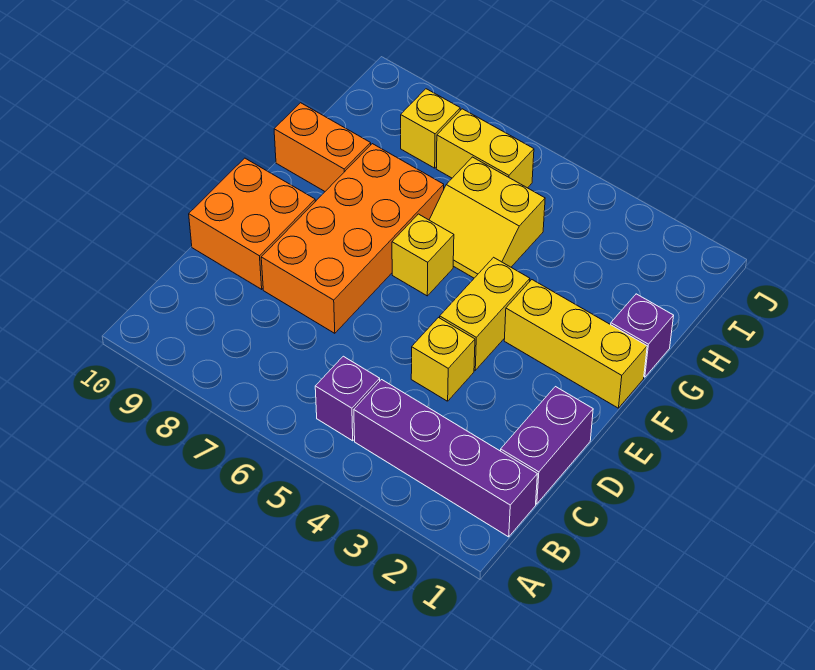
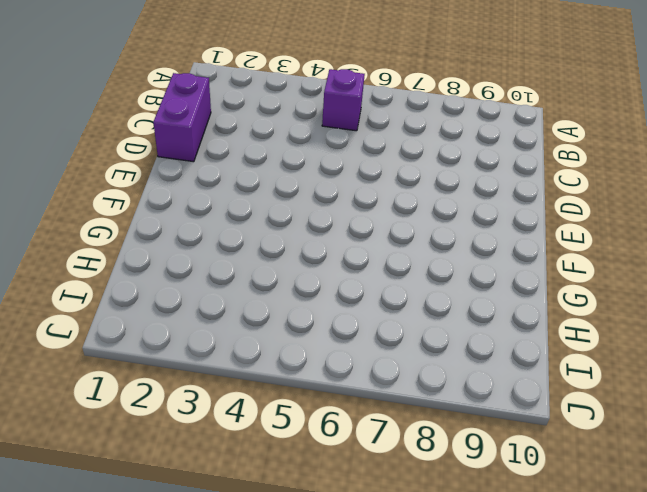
none -> purple brick B1:B4 level 1
none -> yellow brick D4 level 1
none -> orange brick D7:G8 level 1

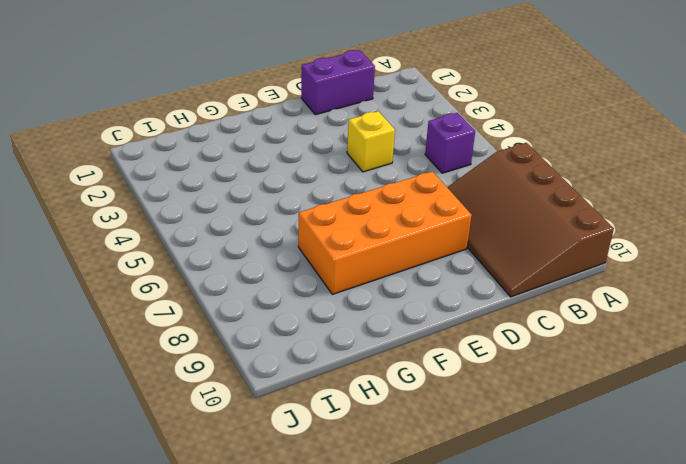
brown slope A7:C10 level 1 top A -> none
none -> purple brick B1:B4 level 1
none -> orange brick D9:E10 level 1
none -> yellow brick E4:F4 level 1

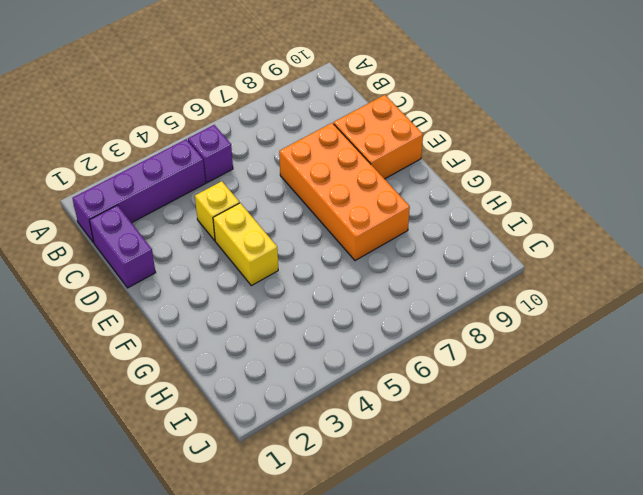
none -> yellow brick F1:F3 level 1
none -> yellow brick F6 level 1
none -> purple brick G1 level 1

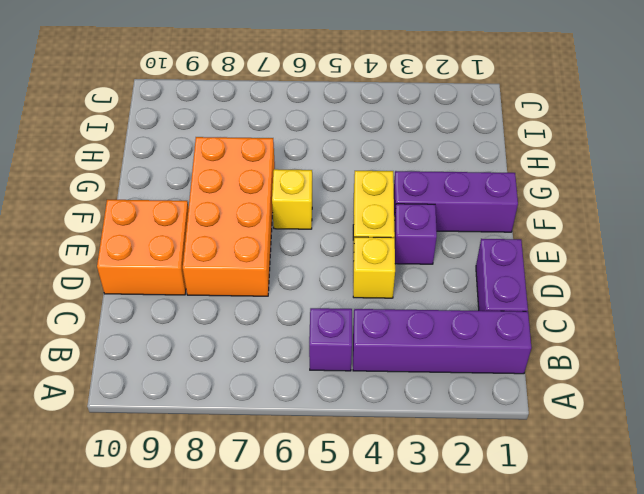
purple brick E3 level 1 -> purple brick G1 level 1
purple brick F1:F3 level 1 -> yellow brick F1:F3 level 1
none -> yellow slope G5:H6 level 1 top H
none -> orange brick G9:G10 level 1
none -> yellow brick I6:I7 level 1

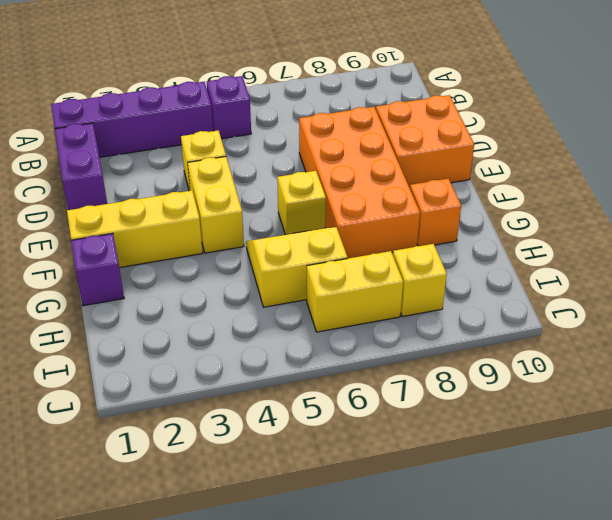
orange brick G9 level 1 -> orange brick G9:G10 level 1

